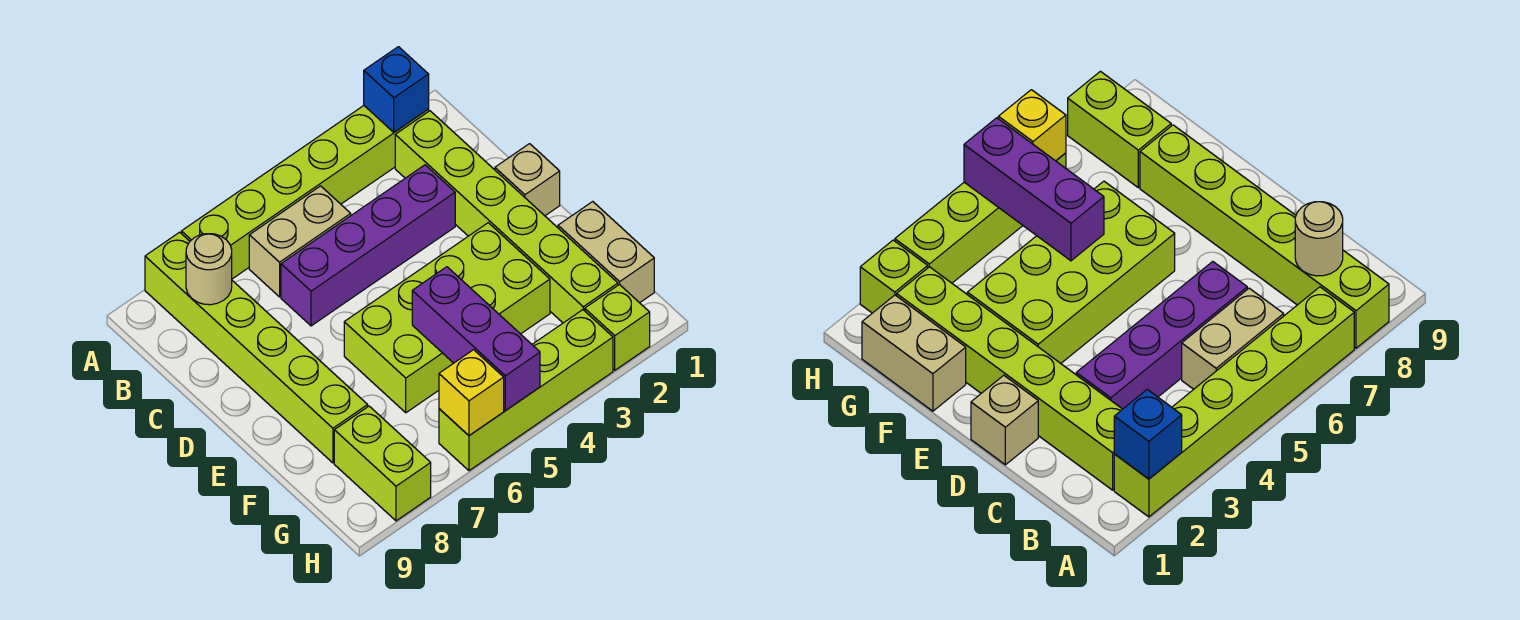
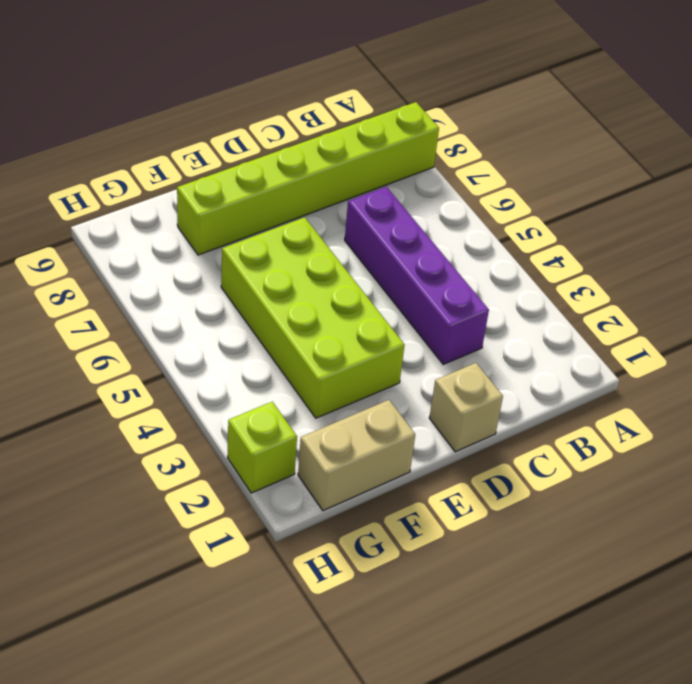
none -> lime brick A2:A7 level 1
none -> lime brick B2:G2 level 1
none -> tan brick B5:B6 level 1

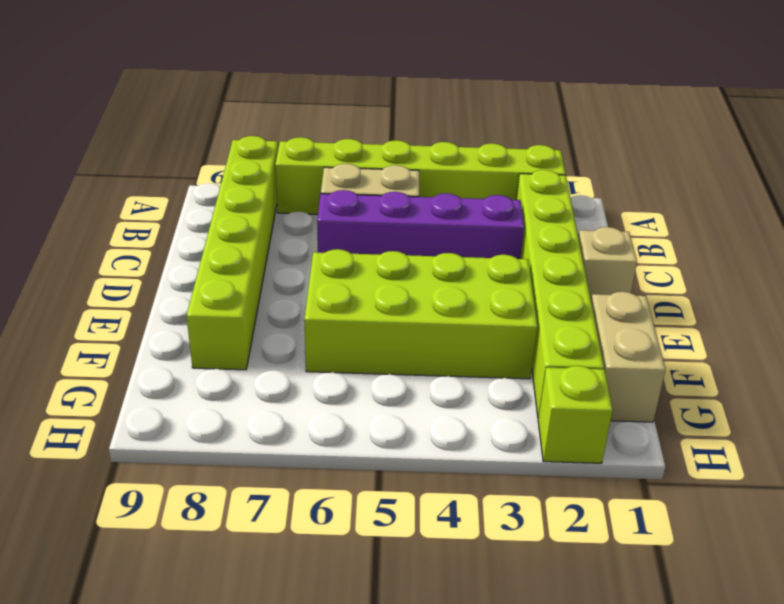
none -> lime brick G8:H8 level 1
none -> lime brick H3:H6 level 1
none -> blue brick A2 level 2

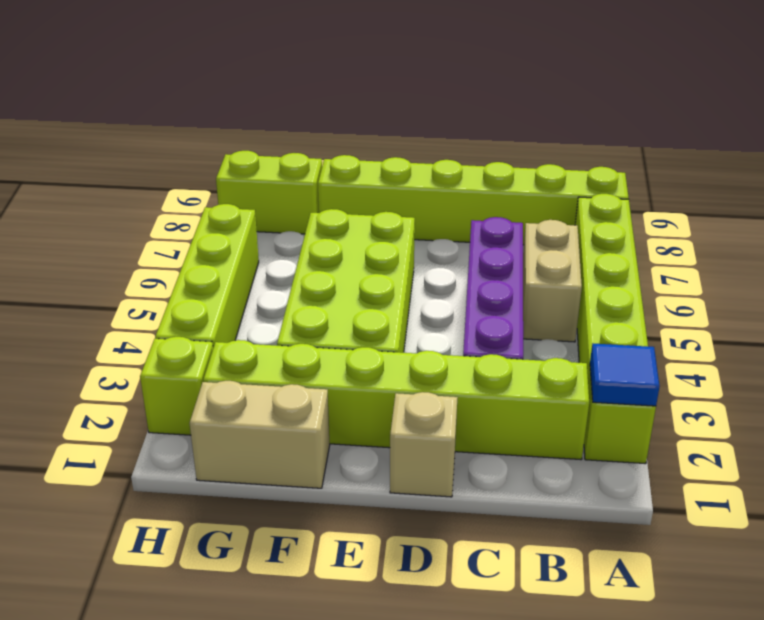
blue tile A2 level 2 -> blue brick A2 level 2
none -> tan round brick B8 level 2
none -> purple brick F5:H5 level 2
none -> yellow brick H6 level 2

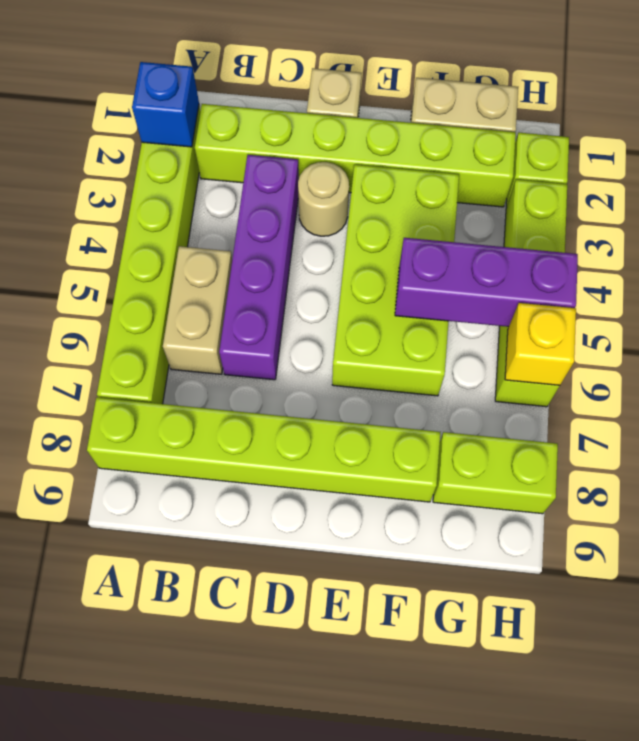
tan round brick D3 level 1 -> tan round brick B8 level 2

